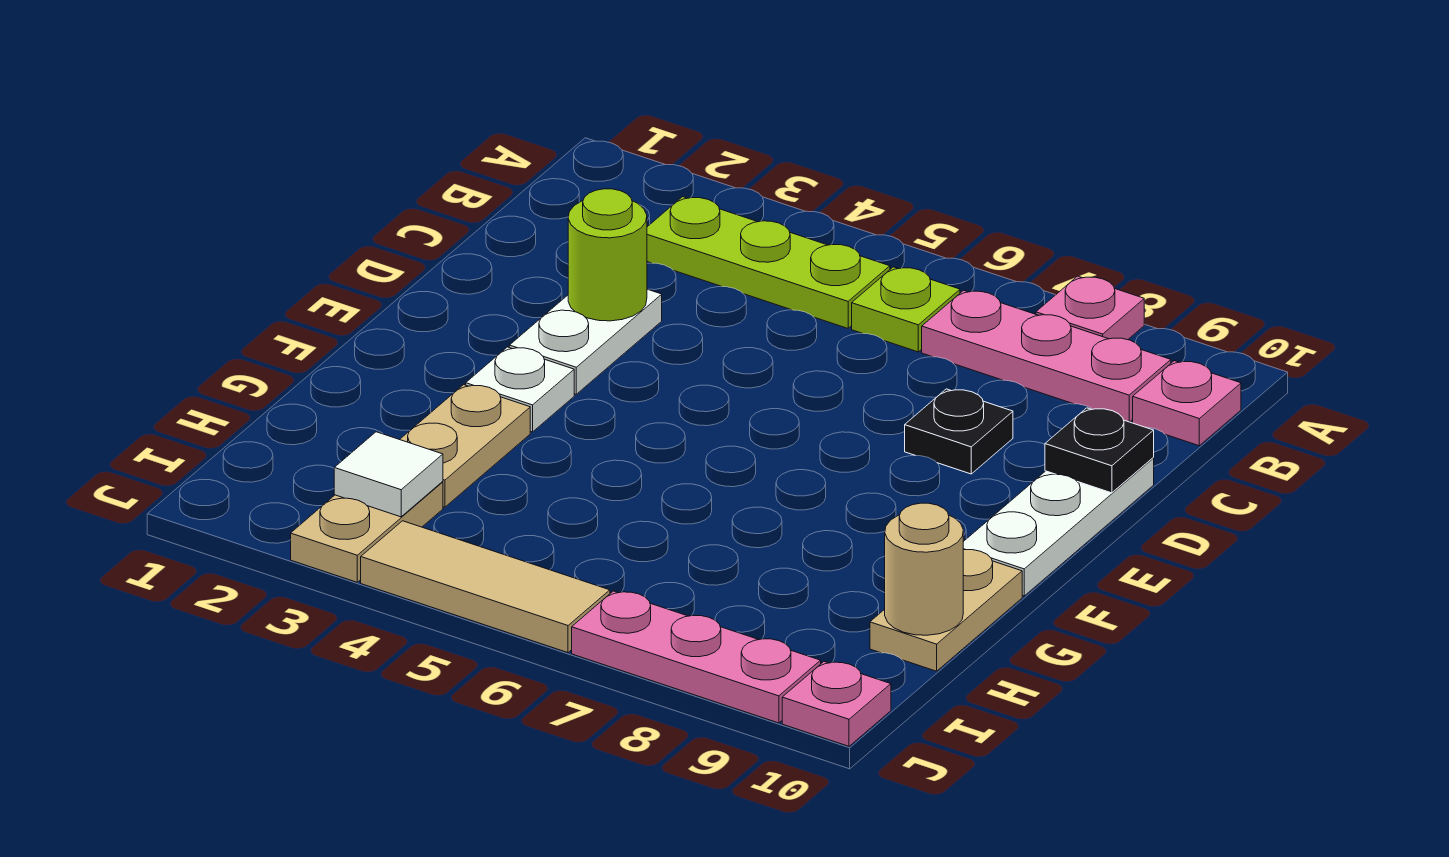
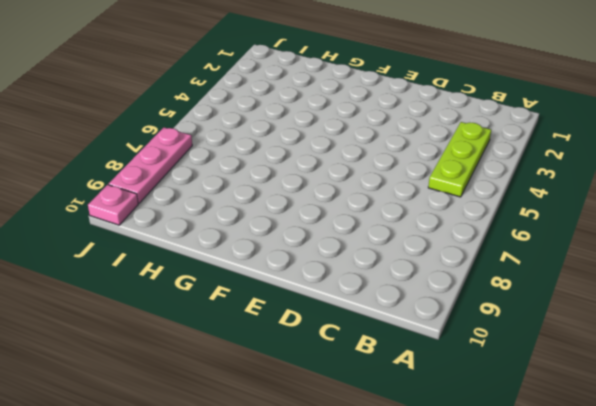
none -> pink plate A8 level 1
none -> lime plate B6 level 1
none -> pink plate B7:B9 level 1

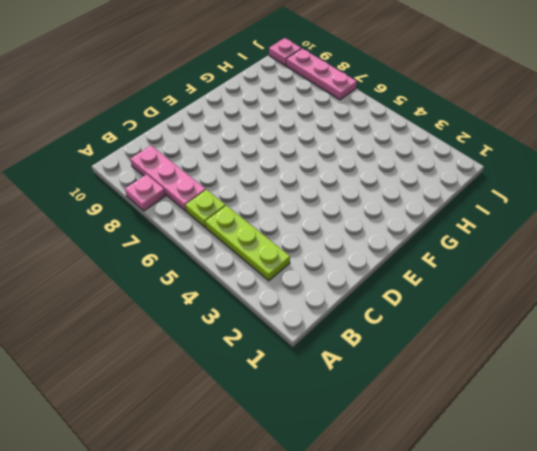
none -> pink plate B10 level 1
none -> white plate D3:E3 level 1
none -> black plate D8 level 1

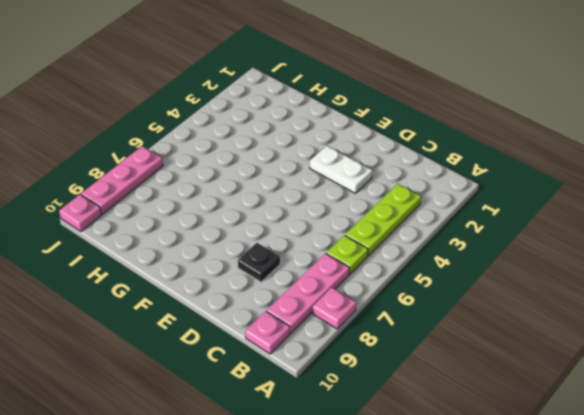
none -> white plate D10:F10 level 1
none -> white plate F3 level 1
none -> tan plate G3:H3 level 1

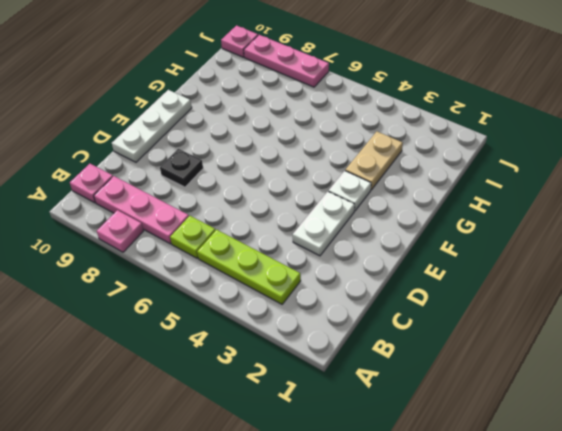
none -> tan plate G10:H10 level 1
none -> tan plate I3:J3 level 1
none -> tan tile J4:J6 level 1

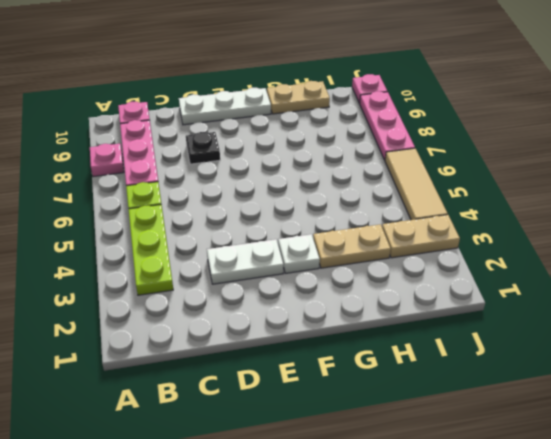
none -> lime round brick D3 level 2
none -> black plate D10 level 2
none -> tan round brick H10 level 2

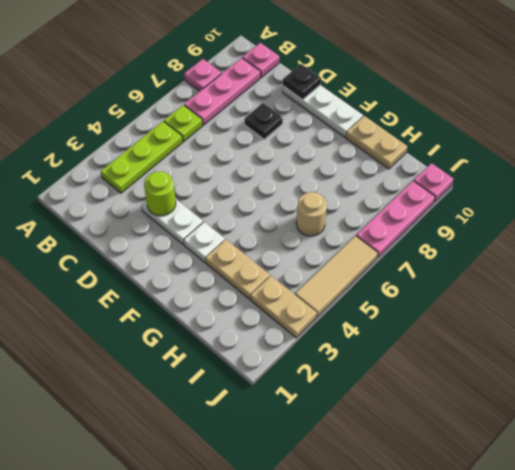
tan round brick H6 level 1 -> tan round brick H10 level 2
none -> white tile I3 level 2

